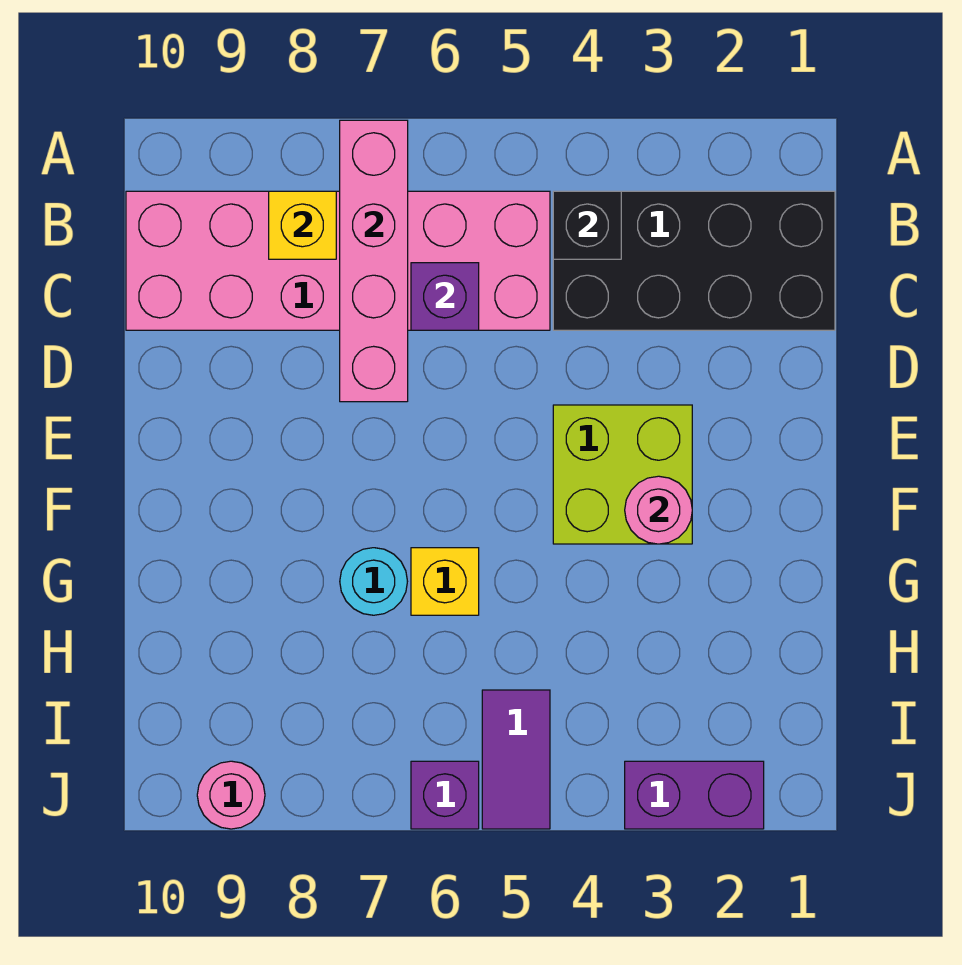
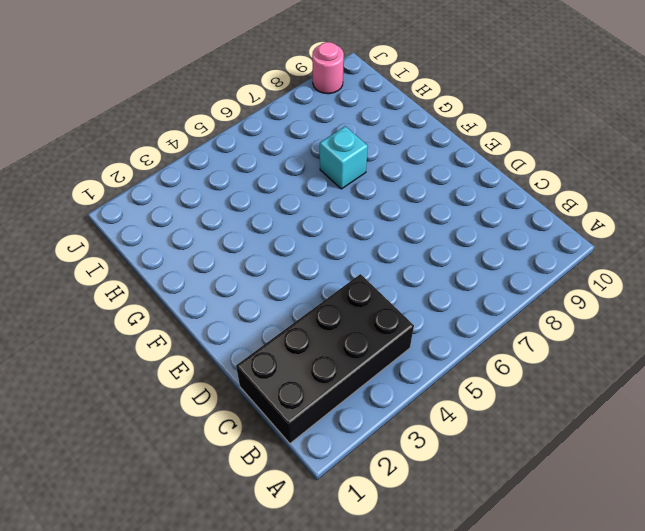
cyan brick G7 level 1 -> cyan round brick G7 level 1
none -> pink brick B5:C10 level 1
none -> lime brick E3:F4 level 1
none -> yellow brick G6 level 1

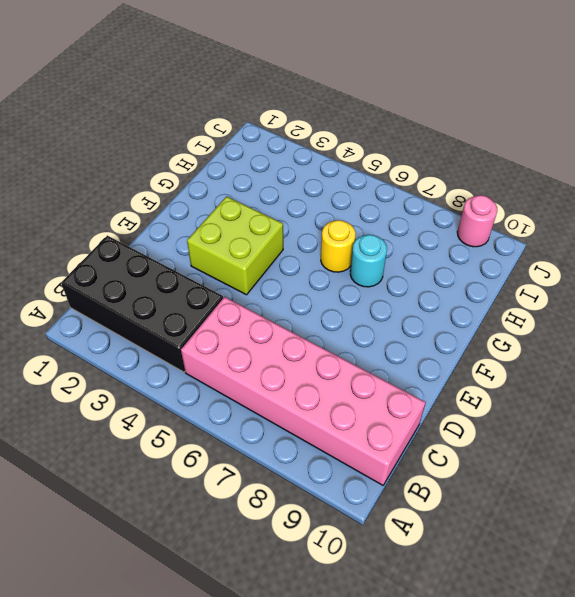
yellow round brick G6 level 1 -> yellow brick G6 level 1
none -> purple tile I5:J5 level 1
none -> purple brick J2:J3 level 1
none -> purple brick J6 level 1

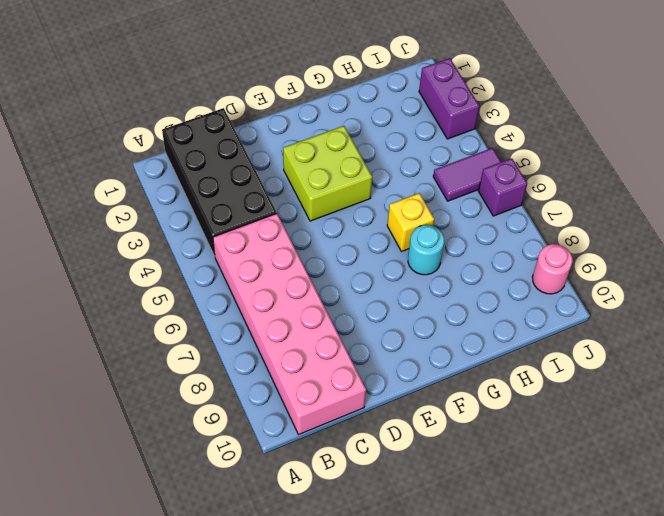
none -> pink brick A7:D7 level 2
none -> black brick B4 level 2
none -> yellow brick B8 level 2

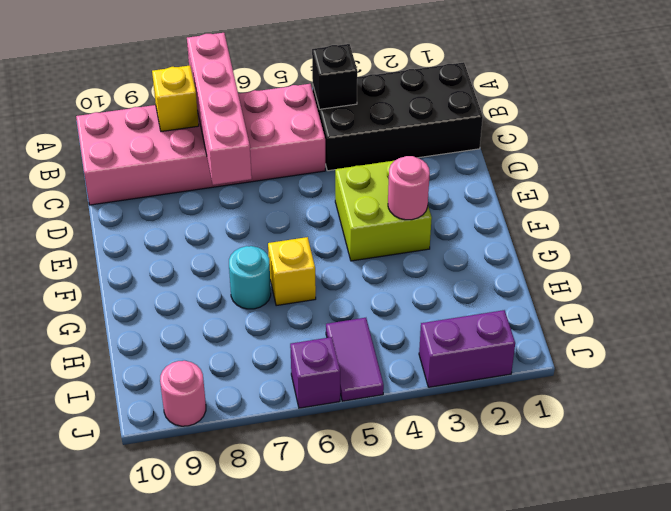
none -> purple brick C6 level 2

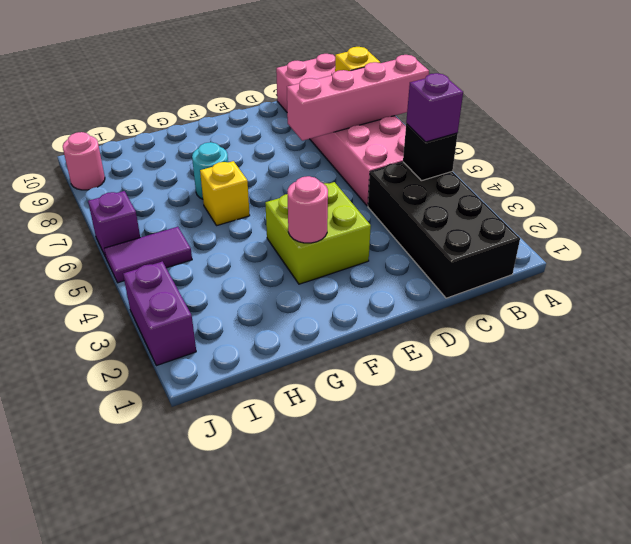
purple brick B4 level 3 -> purple brick C6 level 2

